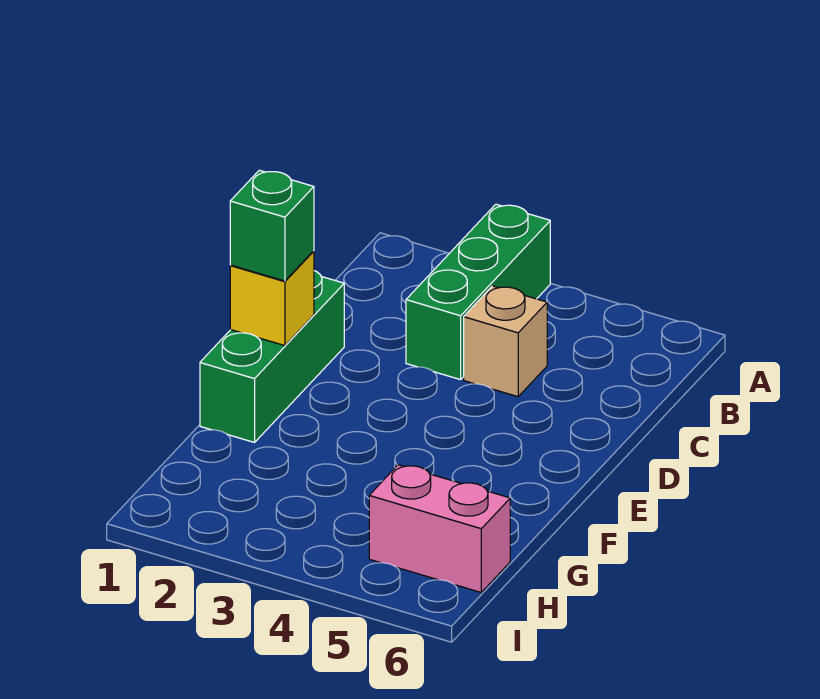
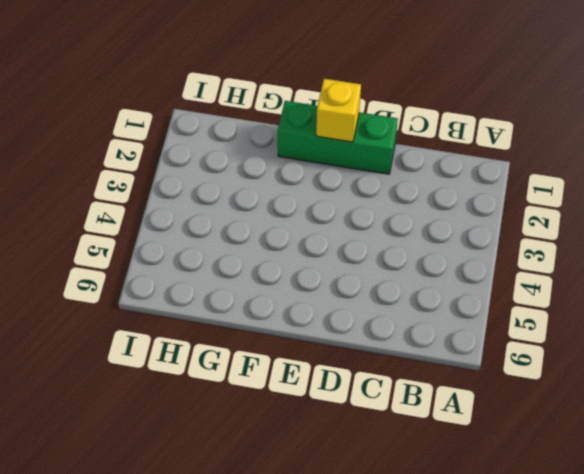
none -> green brick A3:C3 level 1
none -> tan brick C4 level 1

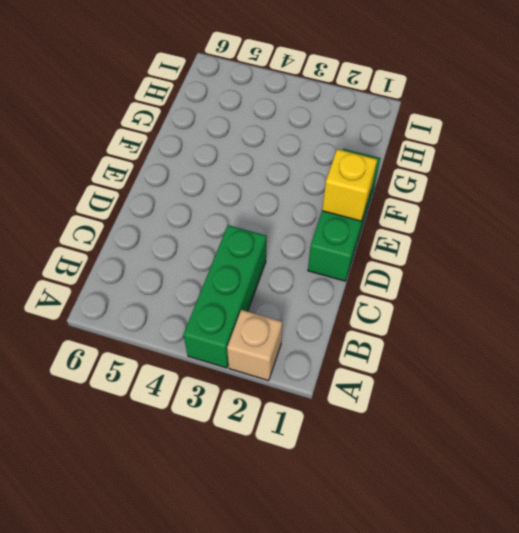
tan brick A2 level 1 -> tan brick C4 level 1
none -> pink brick H5:H6 level 1
none -> green brick E1 level 3

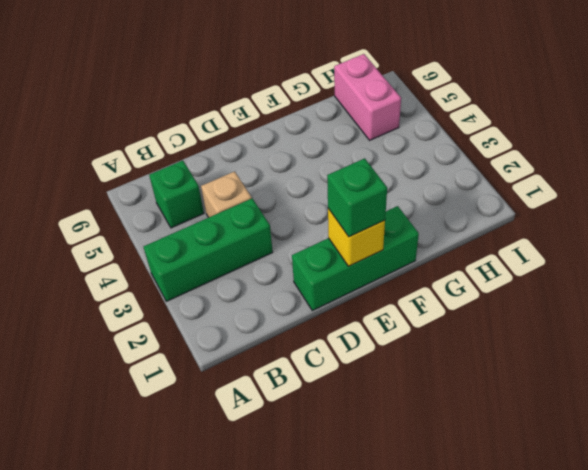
green brick B5 level 1 -> none

